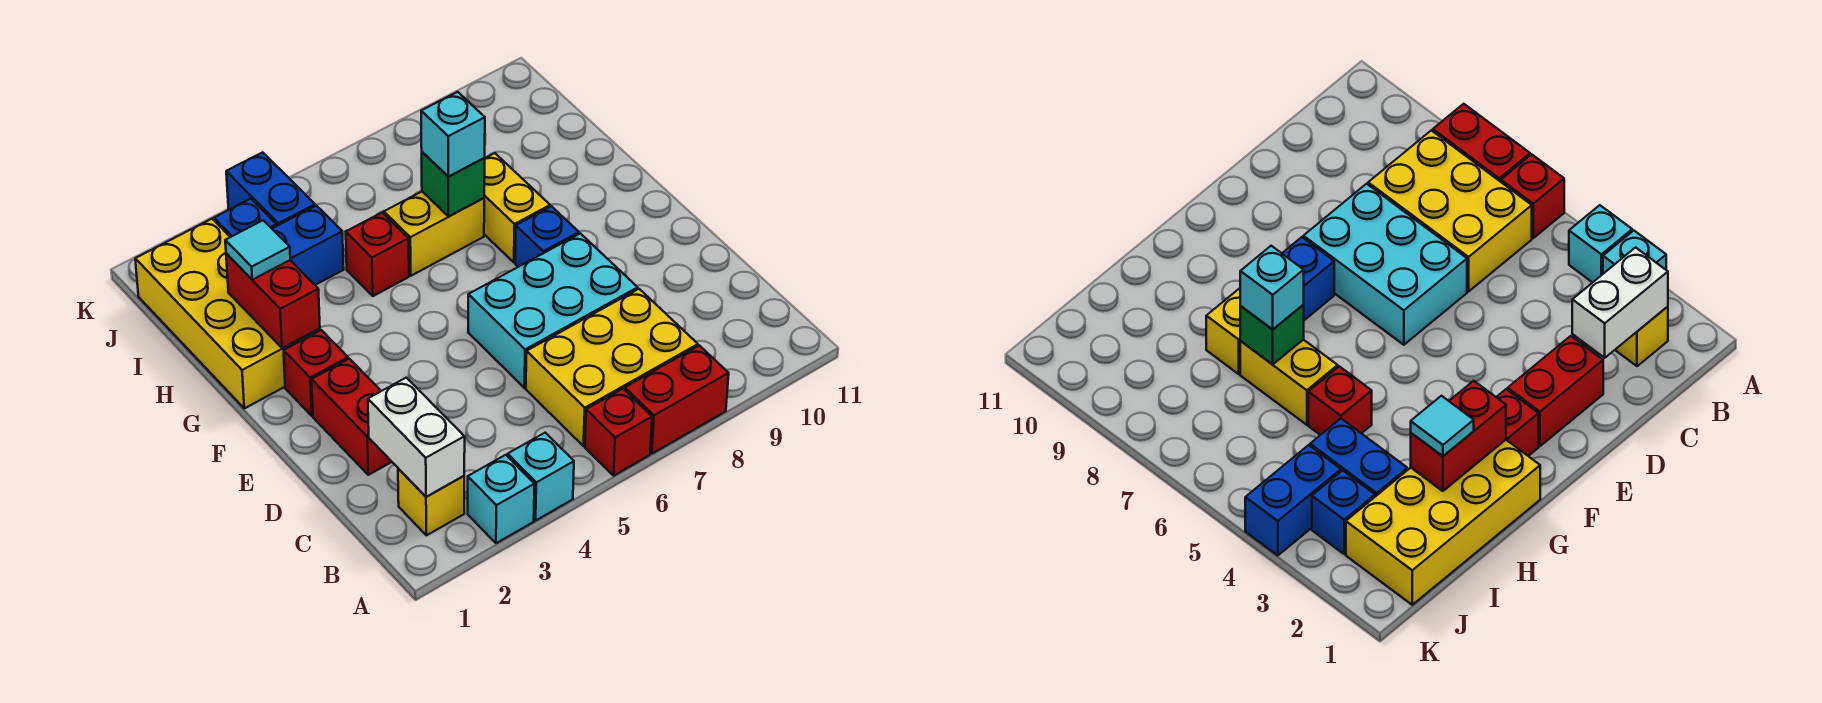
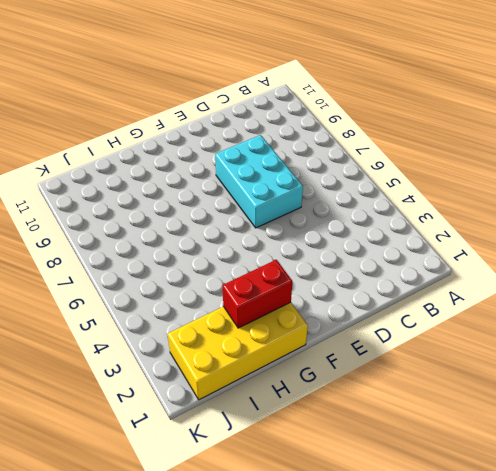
none -> cyan brick A3 level 1
none -> cyan brick A4 level 1
none -> red brick A6 level 1

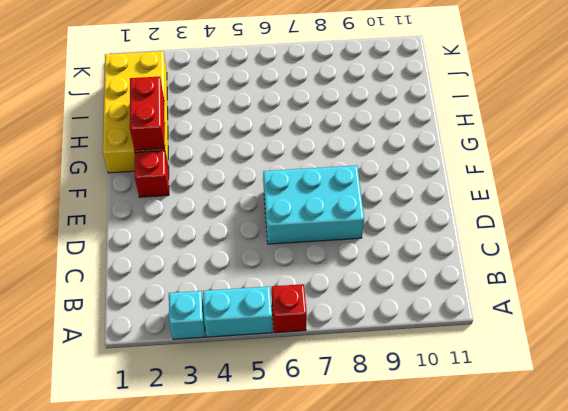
cyan brick A4:A5 level 1 -> cyan brick A4 level 1
none -> red brick A7:A8 level 1
none -> yellow brick B2 level 1
none -> yellow brick B6:C8 level 1

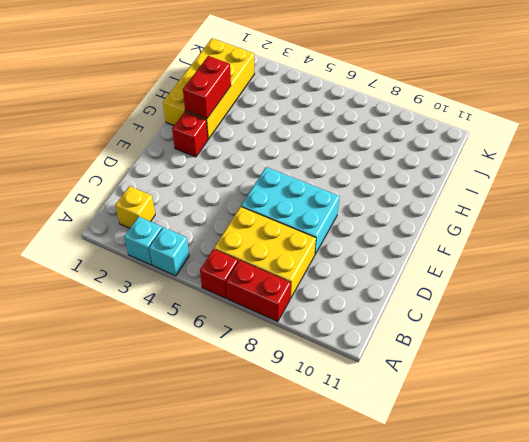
none -> red brick D2:E2 level 1
none -> blue brick F8 level 1
none -> yellow brick G8:H8 level 1

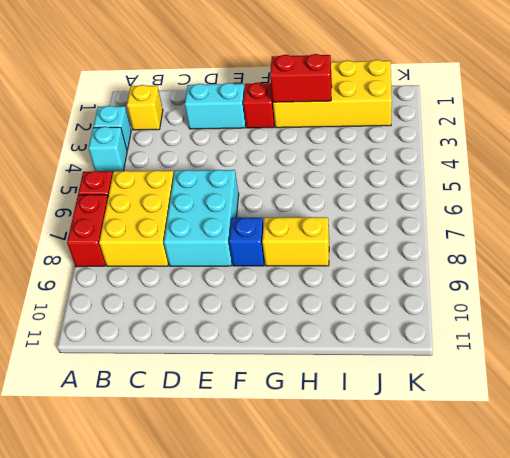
cyan brick D2:E2 level 1 -> red brick D2:E2 level 1
none -> red brick H5 level 1
none -> yellow brick H6:H7 level 1
none -> blue brick I3:I4 level 1

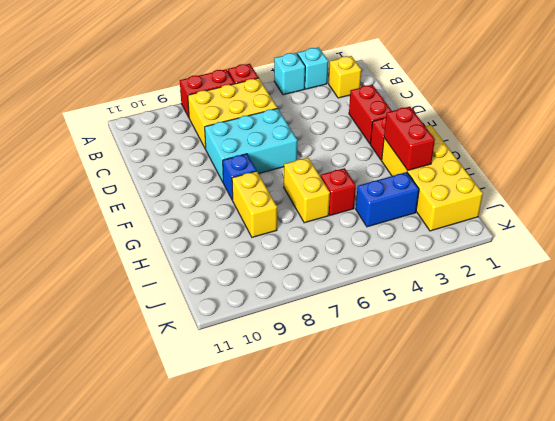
yellow brick G6:H6 level 1 -> yellow brick H6:H7 level 1
none -> blue brick J3 level 1
none -> blue brick J4:K4 level 1
none -> white brick B2:C2 level 2

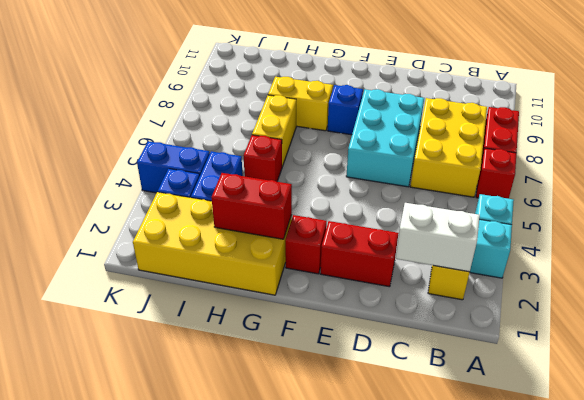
none -> green brick H7 level 2
none -> cyan tile H2 level 3
none -> cyan brick H7 level 3

